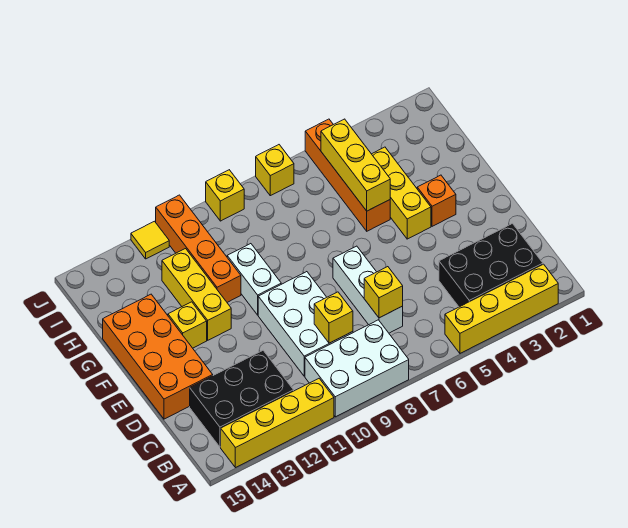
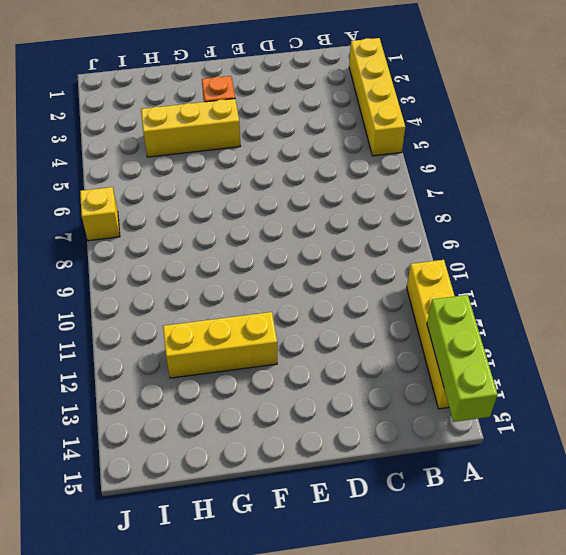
lime brick A13:A15 level 2 -> none
none -> white brick A8:B10 level 1
none -> black brick B2:C4 level 1
none -> black brick B12:C14 level 1

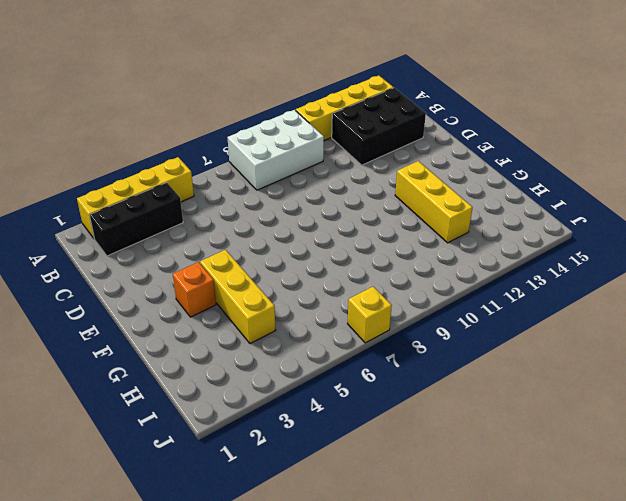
black brick B2:B4 level 1 -> black brick B2:C4 level 1
none -> white brick C7:E7 level 1
none -> white brick C9:E10 level 1
none -> orange brick D14:G15 level 1

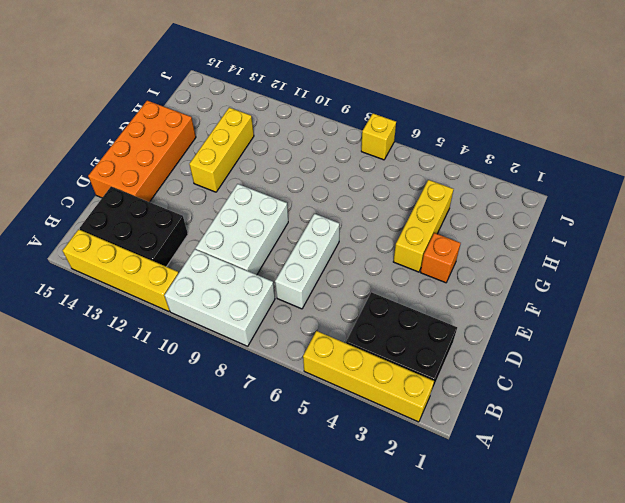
none -> white brick F10:G10 level 1
none -> yellow brick F13 level 1
none -> orange brick G5:J5 level 1

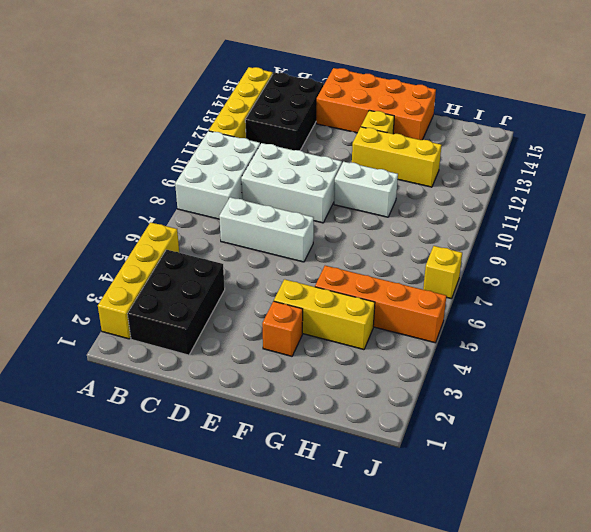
none -> orange brick G11:J11 level 1
none -> yellow brick J9 level 1
none -> yellow tile J12 level 1

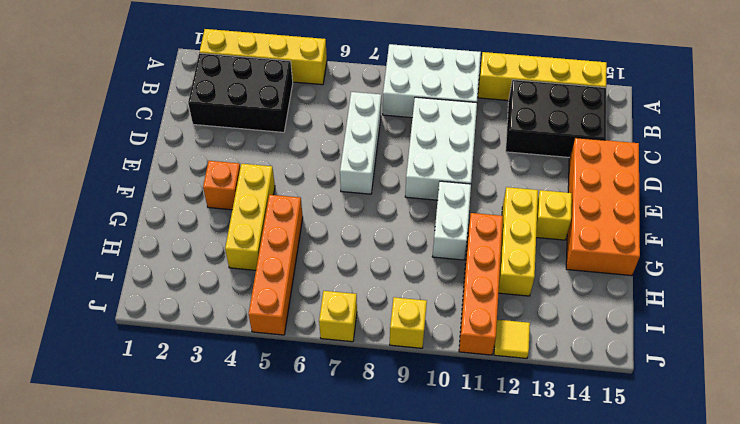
none -> yellow brick C7 level 2
none -> yellow brick C9 level 2
none -> yellow brick G5:I5 level 2

